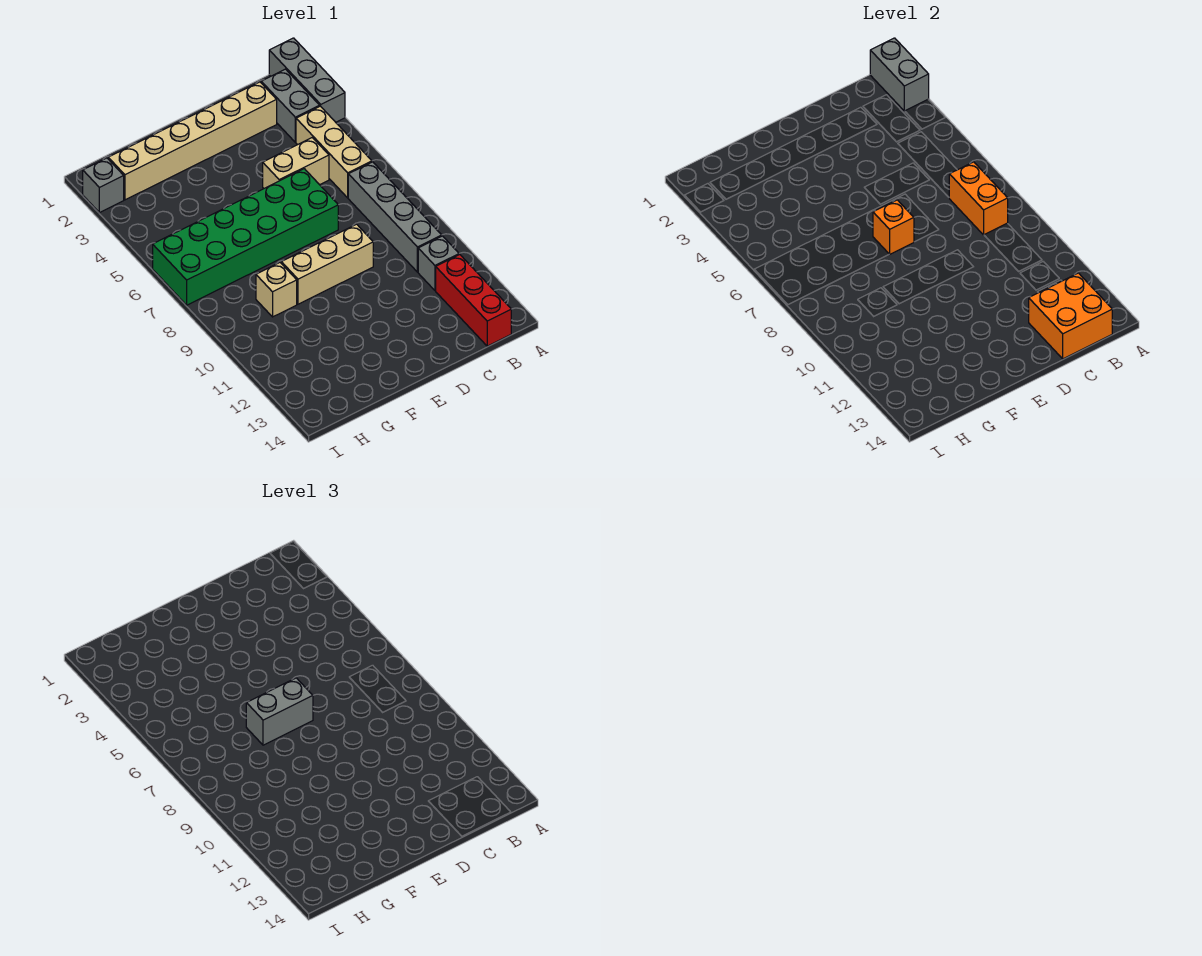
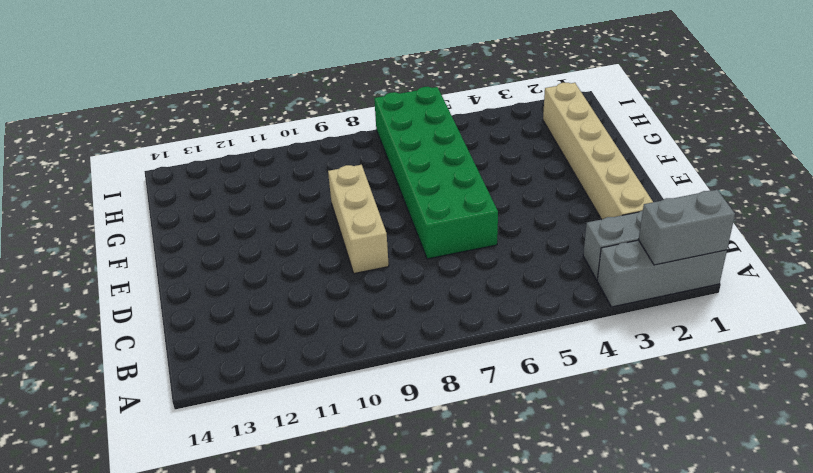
none -> tan brick B4:B6 level 1
none -> grey brick B7:B10 level 1
none -> grey brick B11 level 1

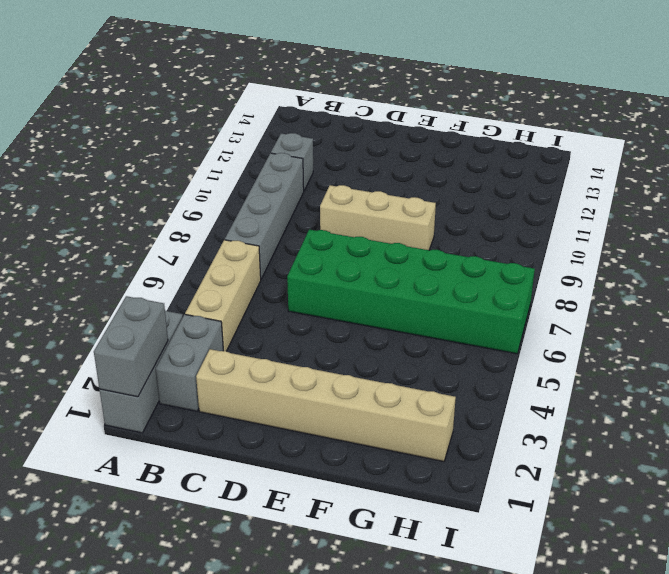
none -> red brick B12:B14 level 1
none -> tan brick C5:D5 level 1
none -> tan brick G9 level 1

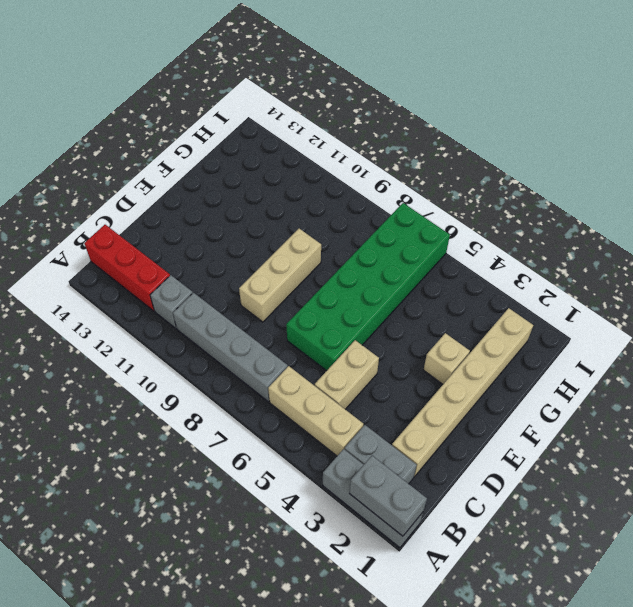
tan brick F3 level 1 -> tan brick G9 level 1
none -> grey brick I2 level 1
none -> orange brick B7:B8 level 2
none -> orange brick B13:C14 level 2

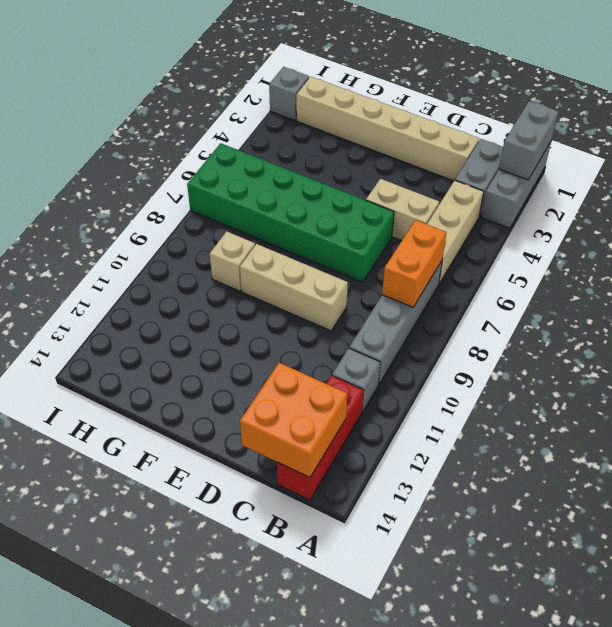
none -> orange brick E7 level 2
none -> grey brick E7:F7 level 3

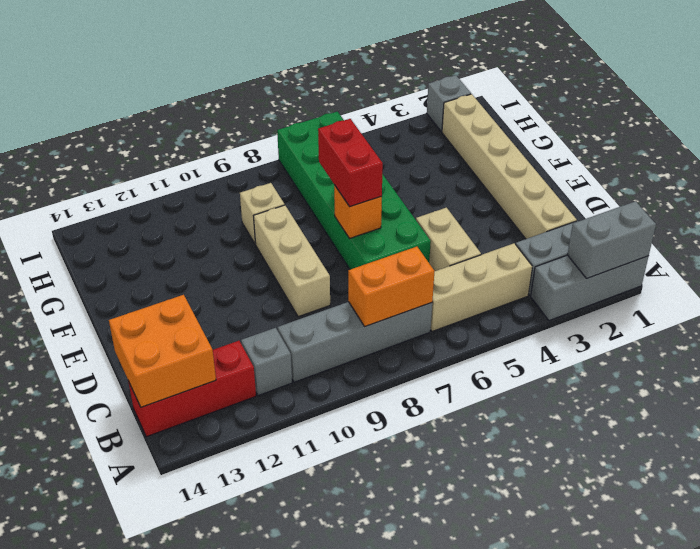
red brick E7:F7 level 3 -> grey brick E7:F7 level 3

